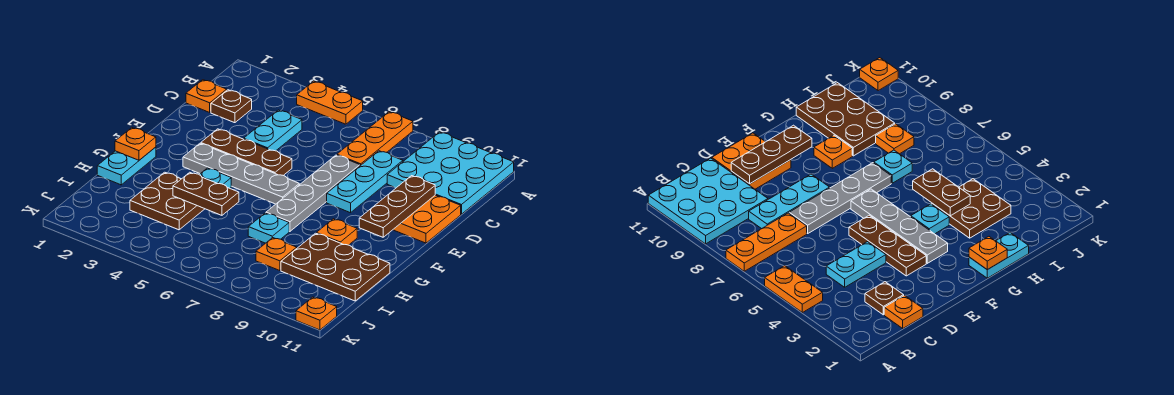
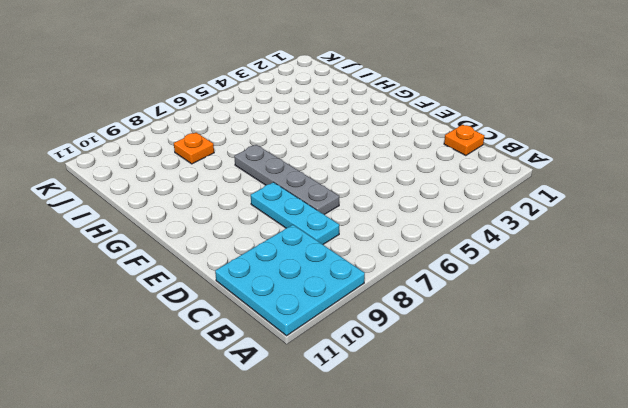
none -> orange plate A4:A5 level 1
none -> orange plate A7:C7 level 1
none -> brown plate C2 level 1

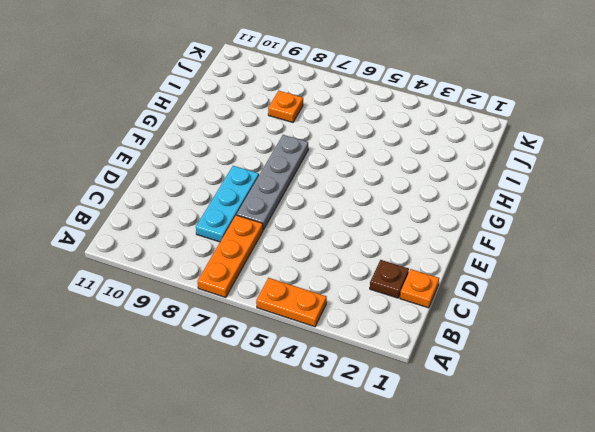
none -> cyan plate A9:C11 level 1
none -> cyan plate C4:D4 level 1
none -> orange plate D10:E11 level 1

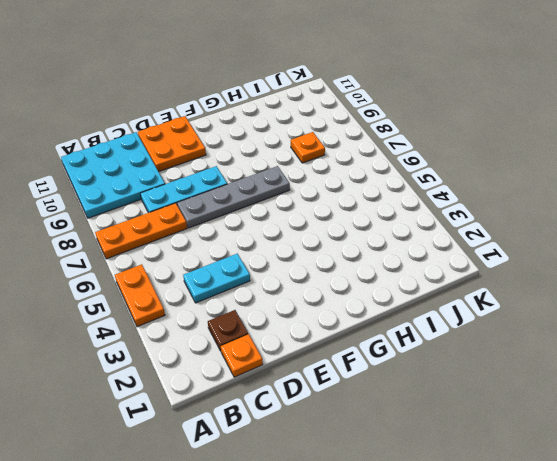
none -> brown plate E3:E5 level 1
none -> grey plate F3:F6 level 1
none -> cyan plate G1:H1 level 1

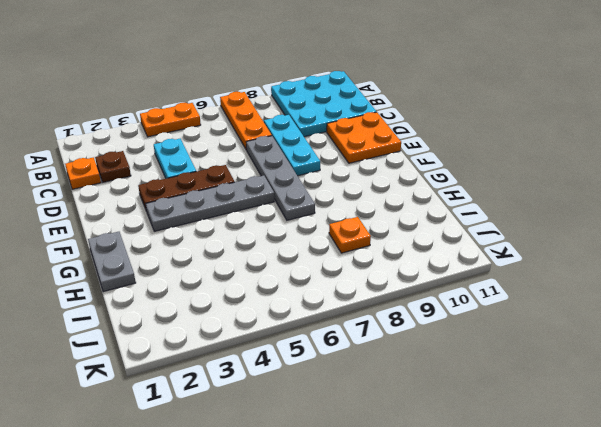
grey plate G1:H1 level 1 -> cyan plate G1:H1 level 1
none -> cyan plate G4 level 1
none -> orange plate G9 level 1
none -> brown plate H3:I4 level 1

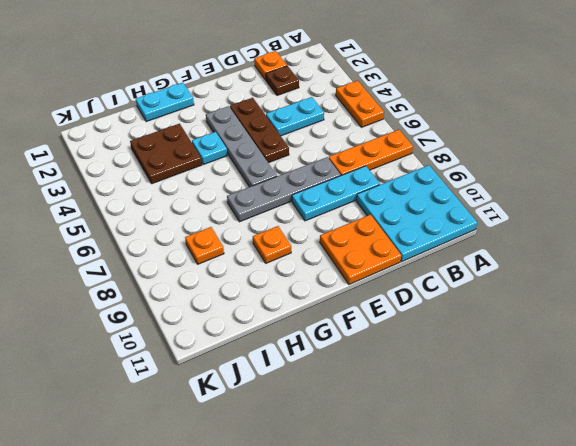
none -> cyan plate H7 level 1
none -> brown plate H9:I11 level 1
none -> orange plate K11 level 1

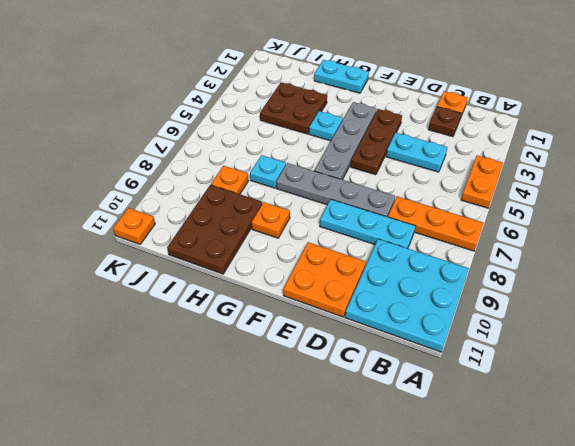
none -> brown plate D10:F10 level 2
none -> orange plate G1 level 2
none -> brown plate H4:H5 level 2

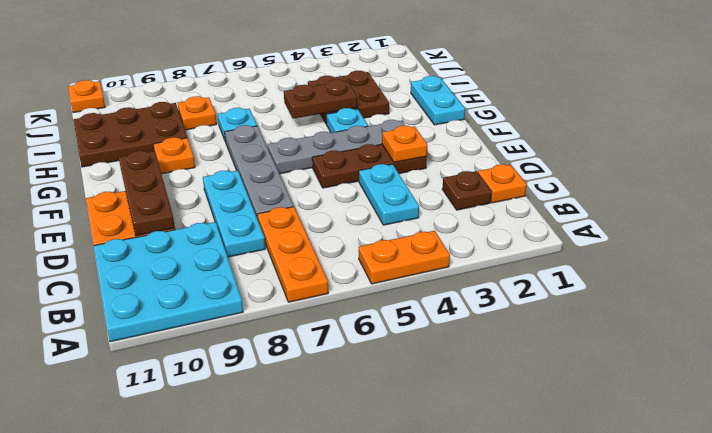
orange plate E3 level 2 -> orange plate G1 level 2

